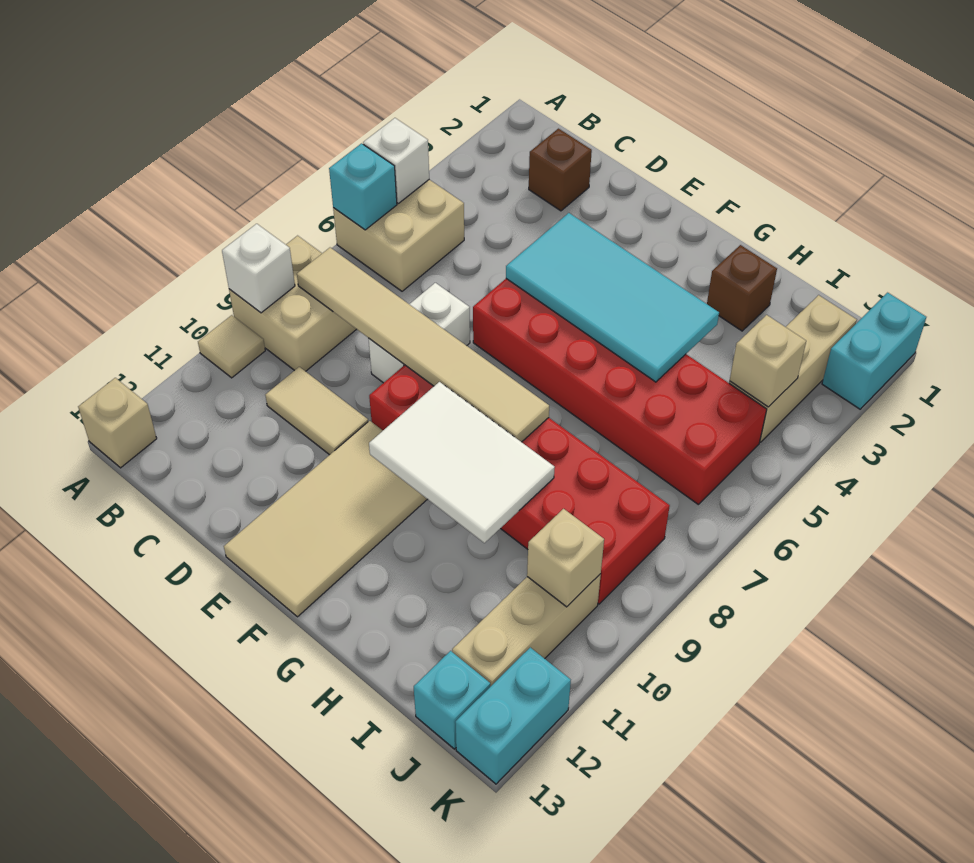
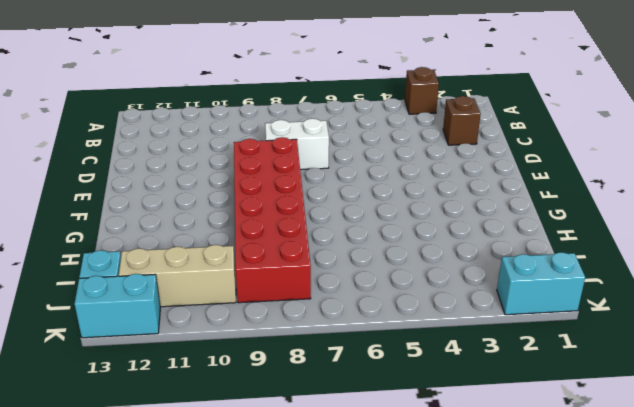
brown brick A3 level 1 -> brown brick H2 level 1
none -> tan brick A5:B6 level 1
none -> tan brick A8:B9 level 1
none -> tan tile A10 level 1

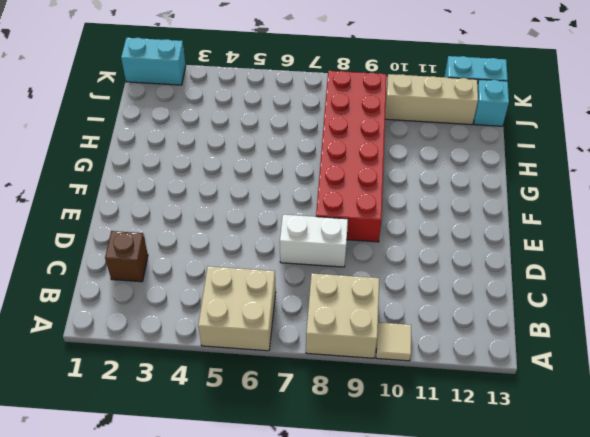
none -> tan brick A13 level 1
none -> tan tile C10:D10 level 1
none -> red brick E5:J6 level 1

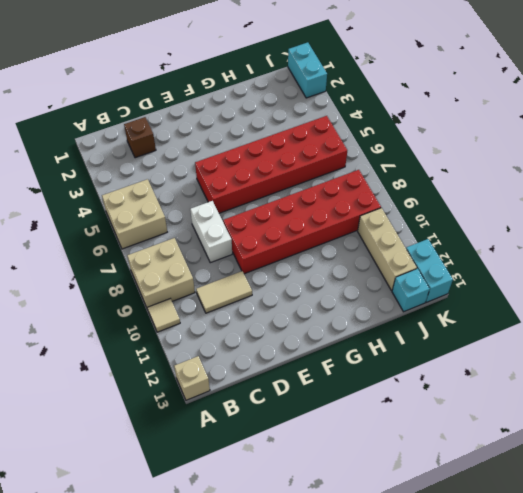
none -> tan tile E10:F13 level 1
none -> brown brick H2 level 1
none -> tan brick J2:J4 level 1

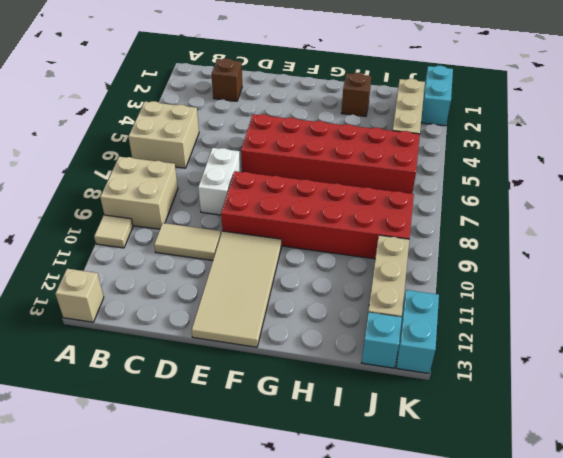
none -> white brick A5 level 2
none -> cyan brick A6 level 2
none -> white brick A9 level 2

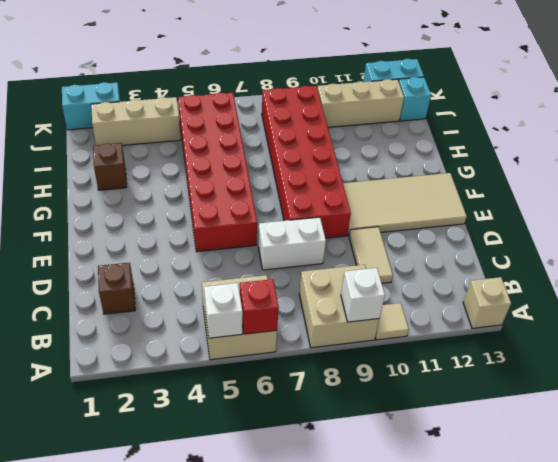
red brick A6 level 2 -> cyan brick A6 level 2
none -> tan tile B8:G8 level 2
none -> cyan tile E4:H5 level 2
none -> white tile F9:H10 level 2

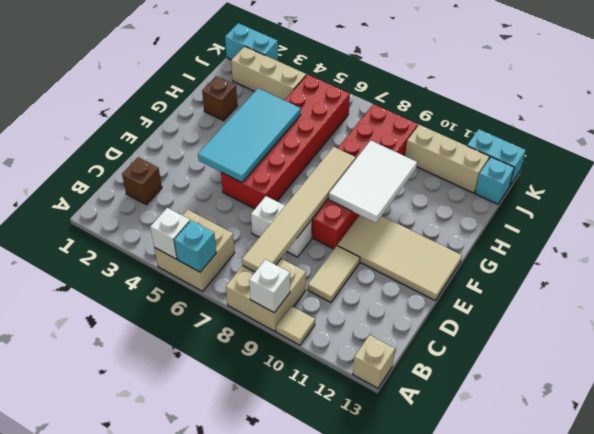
none -> tan brick J4 level 2
none -> tan brick J10 level 2

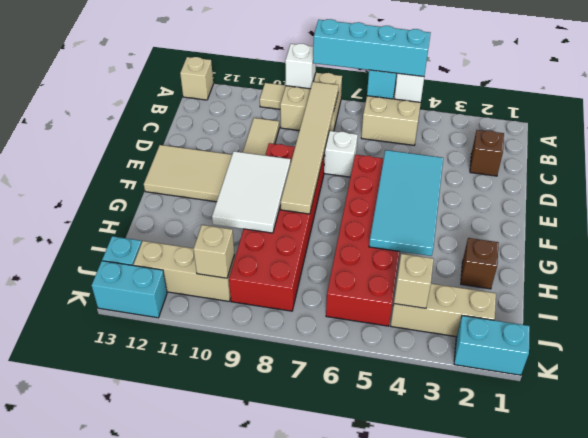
cyan brick A5:A8 level 3 -> none

